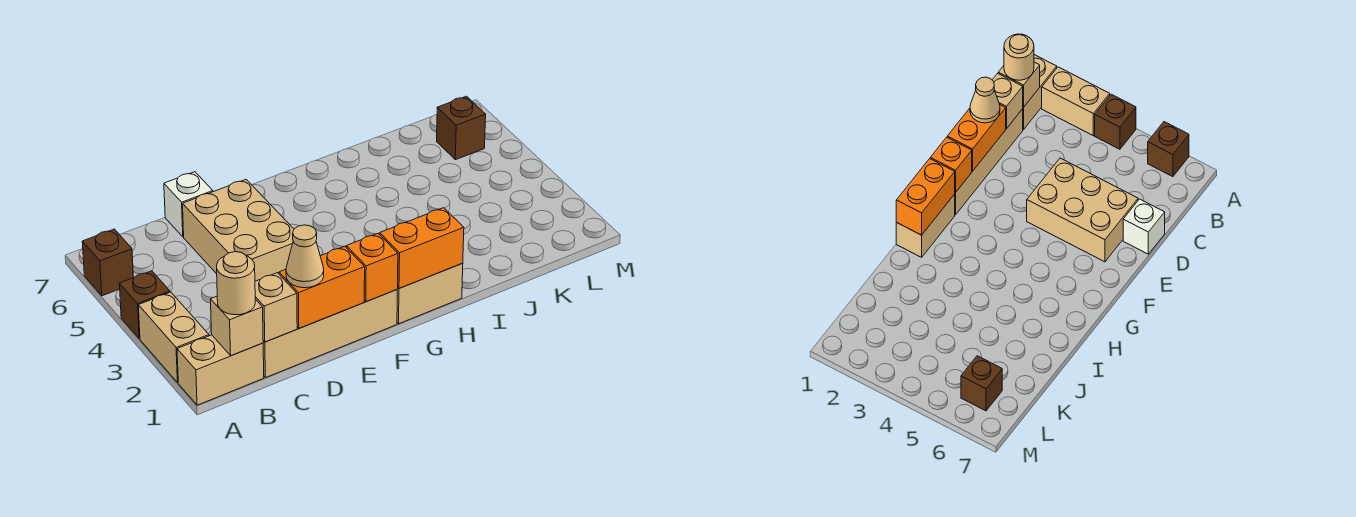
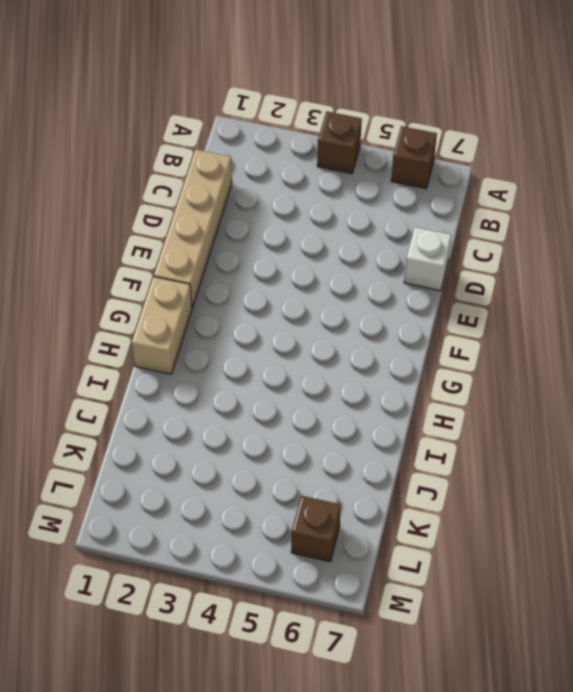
none -> tan brick A1:B1 level 1
none -> tan brick A2:A3 level 1
none -> tan brick D4:E6 level 1

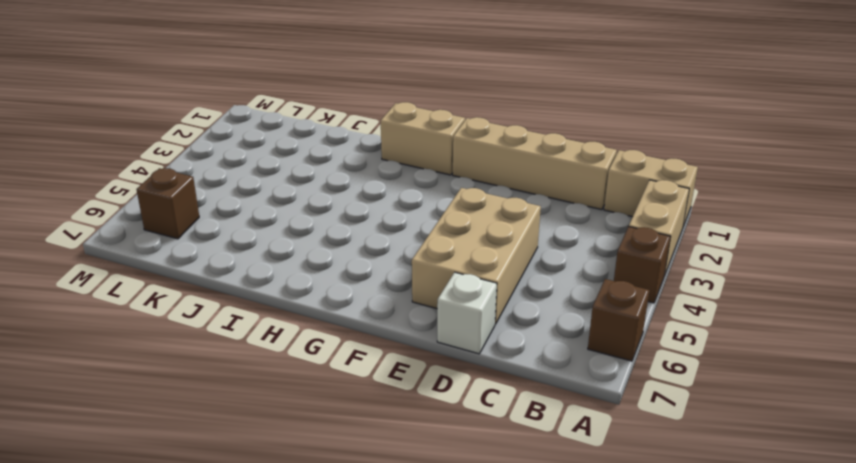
none -> tan brick B1 level 2
none -> tan brick C1 level 2
none -> orange brick D1:E1 level 2

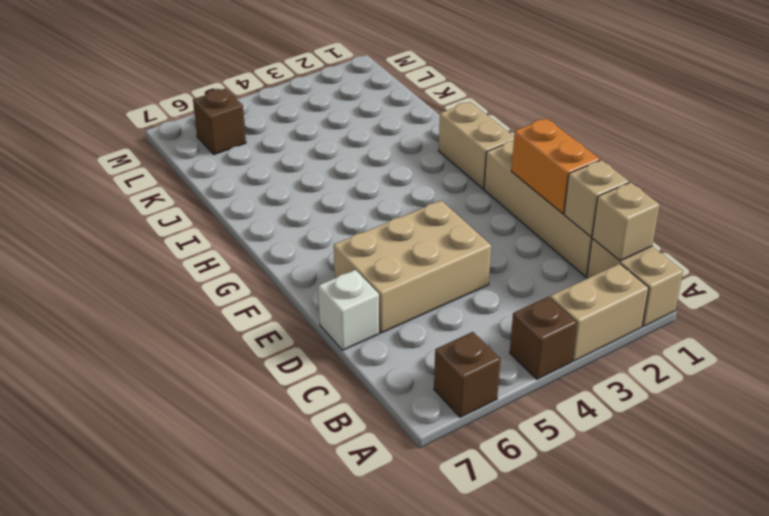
none -> orange brick F1 level 2
none -> orange brick G1:H1 level 2
none -> tan round brick B1 level 3

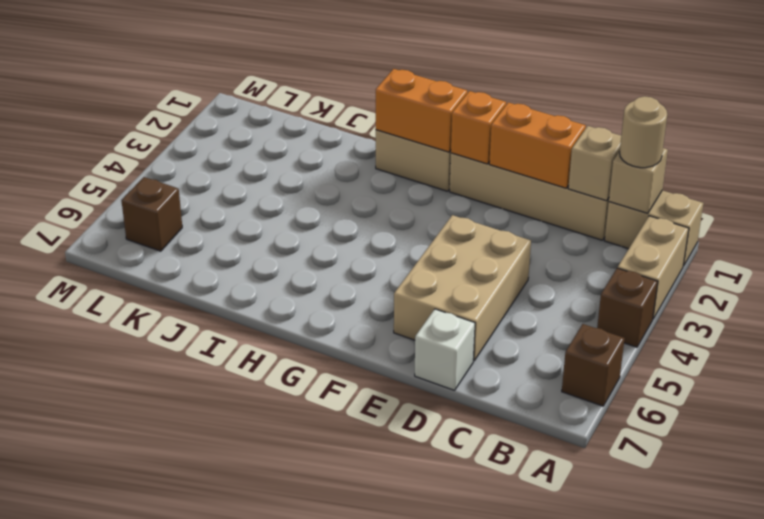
none -> tan cone D1 level 3

